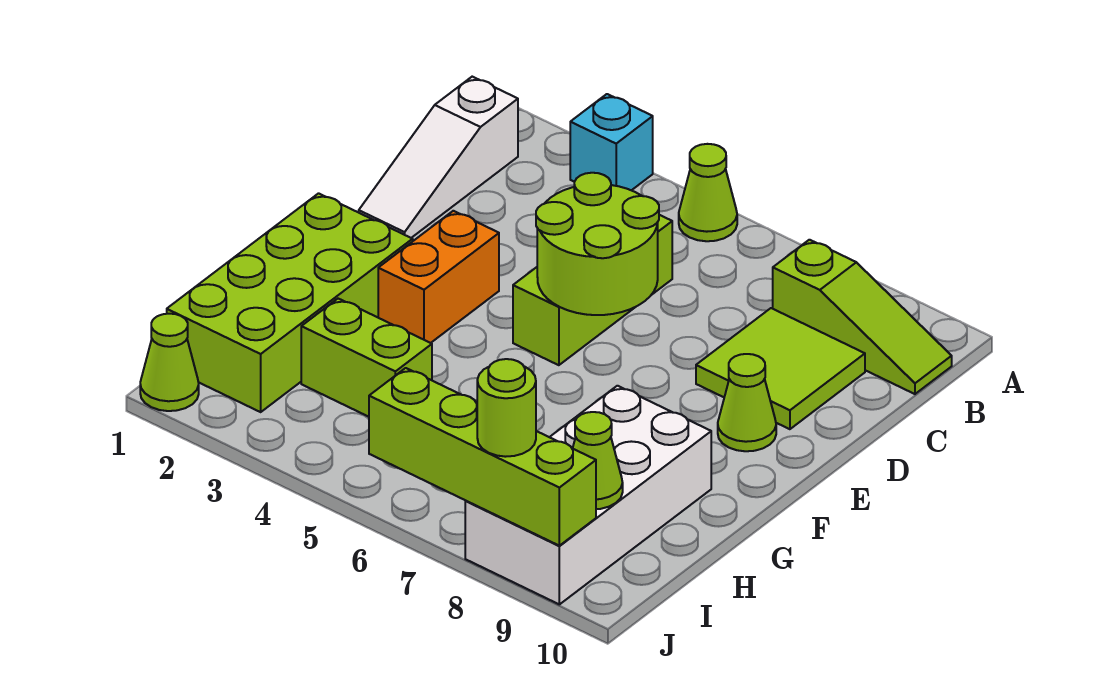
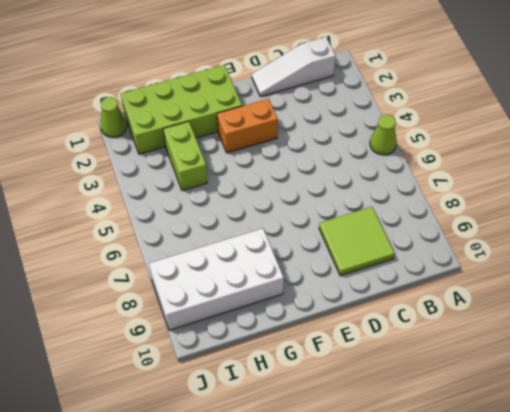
none -> cyan brick A3 level 1
none -> lime slope B8:B10 level 1 top 8
none -> lime brick C5:E5 level 1

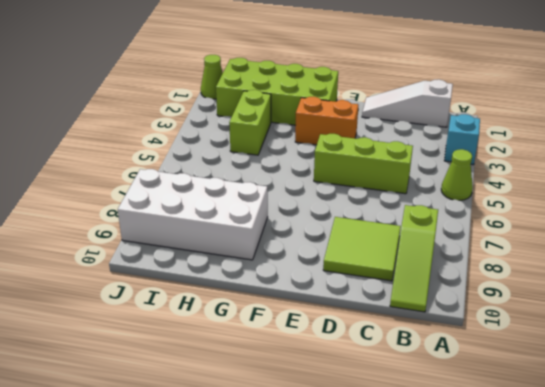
none -> lime cone E9 level 1
none -> lime round brick D5:E6 level 2
none -> lime cone I9 level 2

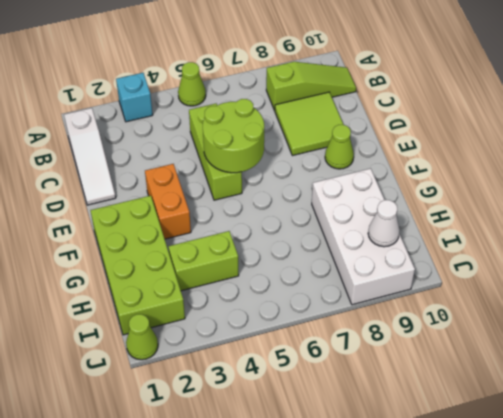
white cone I9 level 2 -> lime cone I9 level 2
none -> lime brick J6:J9 level 2
none -> lime round brick J8 level 3

